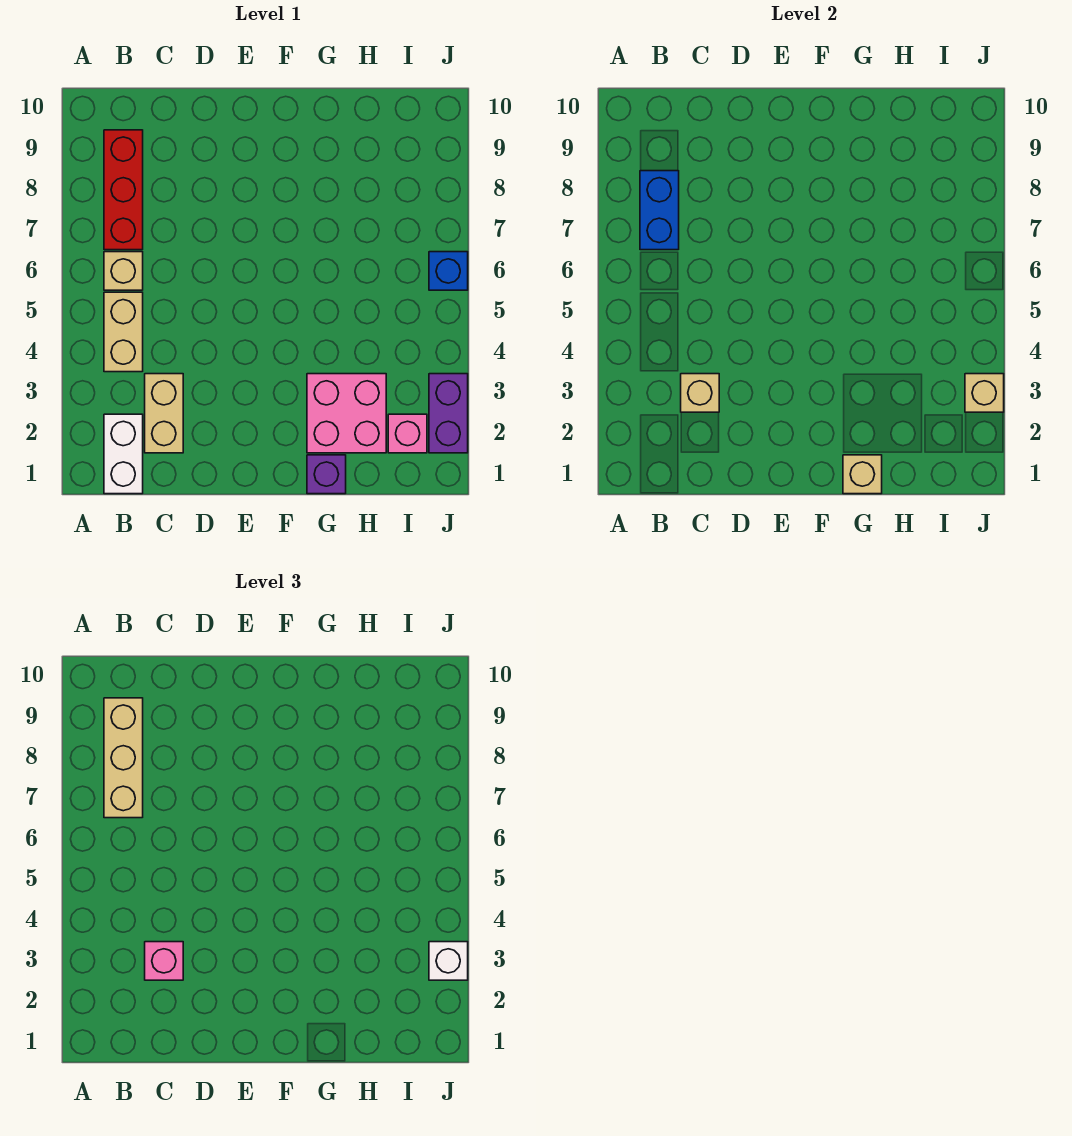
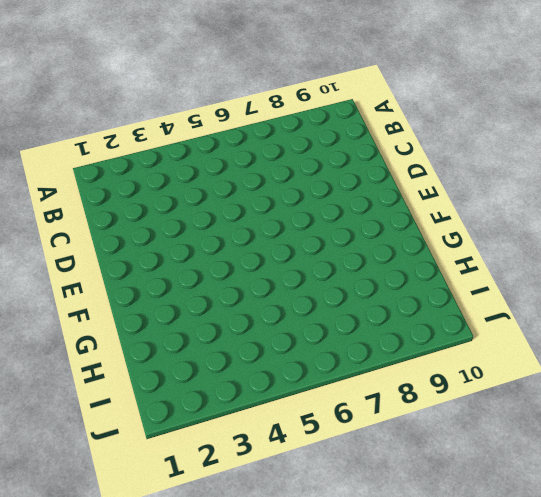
none -> white brick B1:B2 level 1
none -> tan brick B4:B5 level 1
none -> tan brick B6 level 1

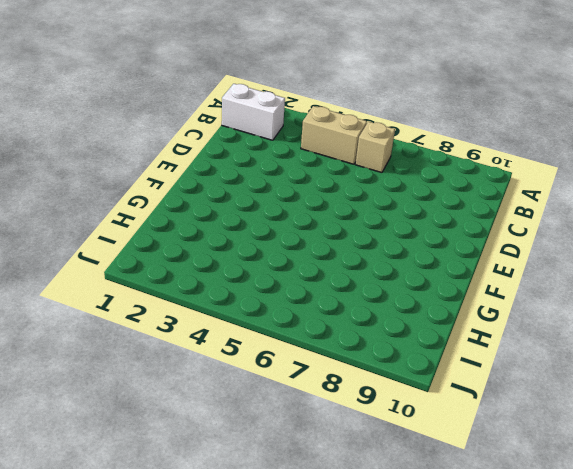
none -> red brick B7:B9 level 1
none -> tan brick C2:C3 level 1
none -> purple brick G1 level 1

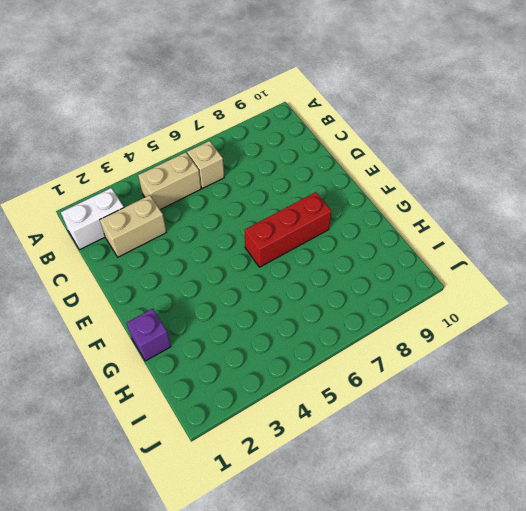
red brick F6:F8 level 1 -> red brick B7:B9 level 1
none -> pink brick G2:H3 level 1
none -> pink brick I2 level 1
none -> purple brick J2:J3 level 1

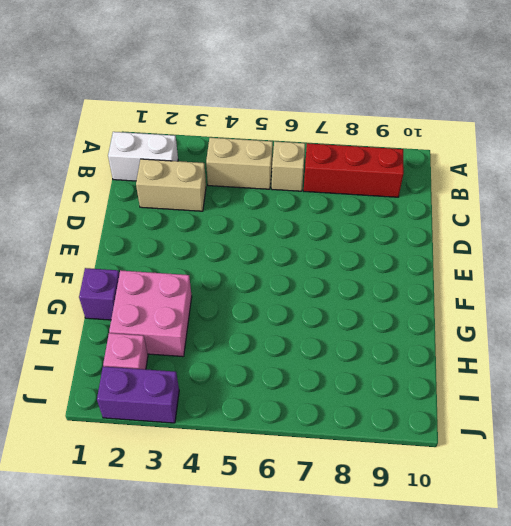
none -> blue brick J6 level 1
none -> blue brick B7:B8 level 2
none -> tan brick C3 level 2

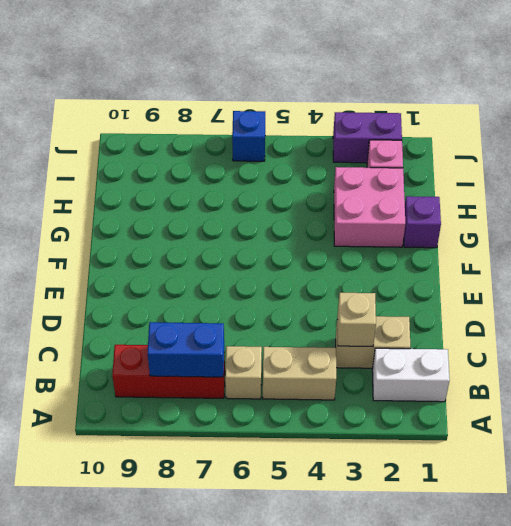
none -> tan brick G1 level 2
none -> tan brick J3 level 2
none -> tan brick B7:B9 level 3

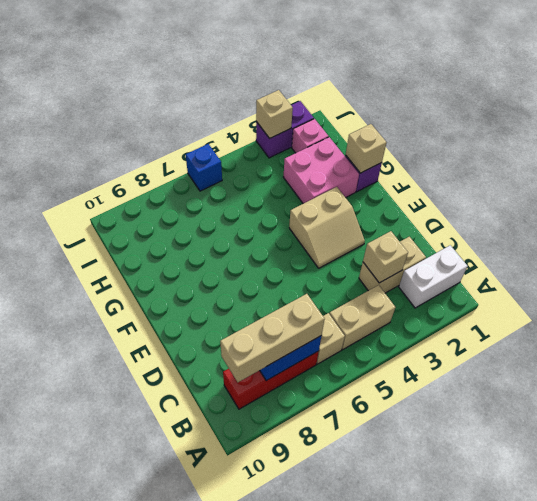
tan slope E3:F4 level 1 top F -> none
none -> pink brick C3 level 3
none -> white brick J3 level 3

